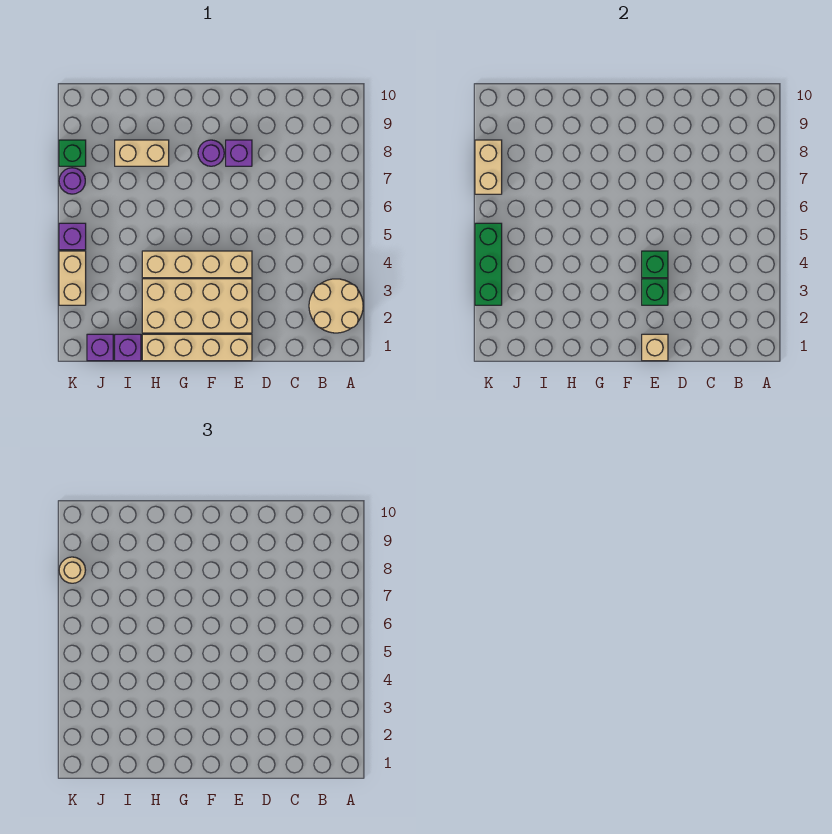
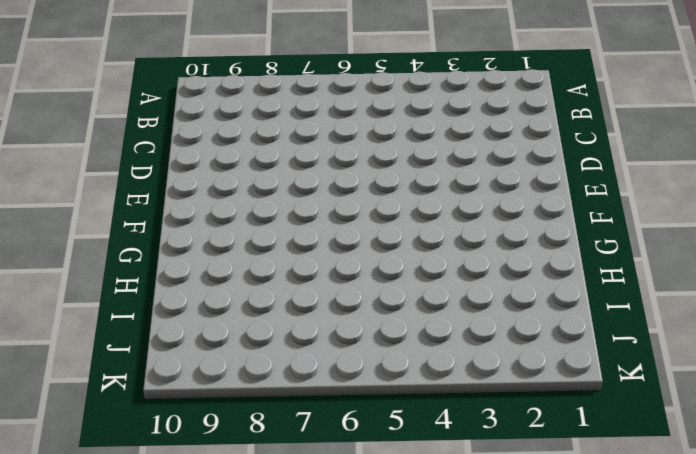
none -> tan round brick A2:B3 level 1
none -> tan brick E1:H1 level 1
none -> tan brick E2:H3 level 1

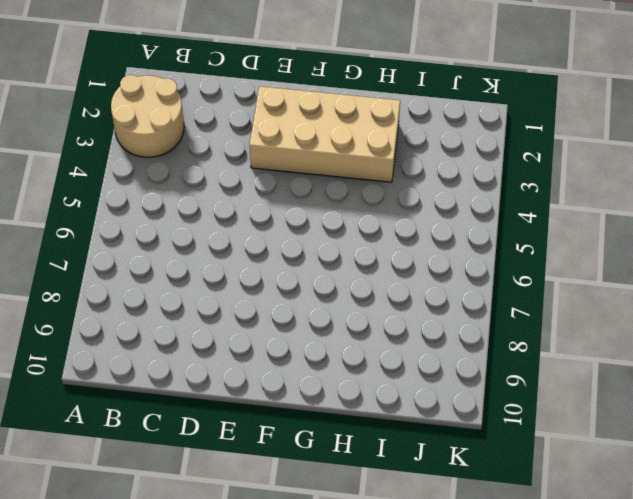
none -> tan brick E1:H1 level 1
none -> tan brick E4:H4 level 1
none -> purple brick E8 level 1

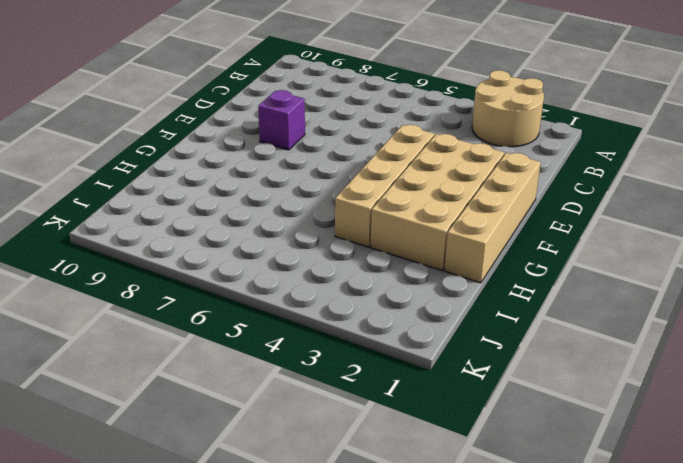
none -> purple round brick F8 level 1
none -> tan brick H8:I8 level 1
none -> purple brick I1 level 1

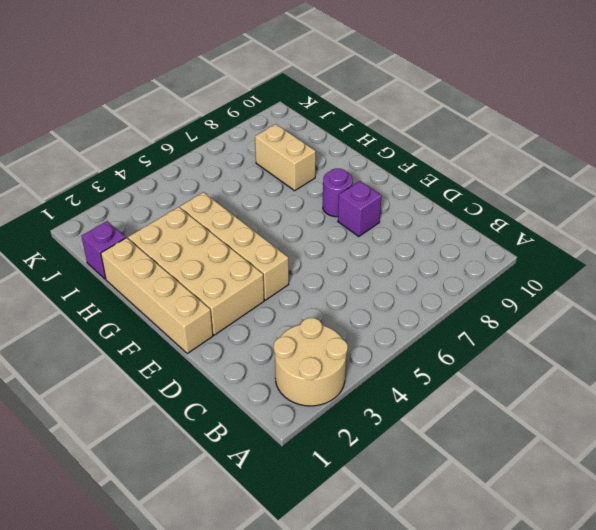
none -> purple brick J1 level 1
none -> tan brick K3:K4 level 1
none -> purple brick K5 level 1

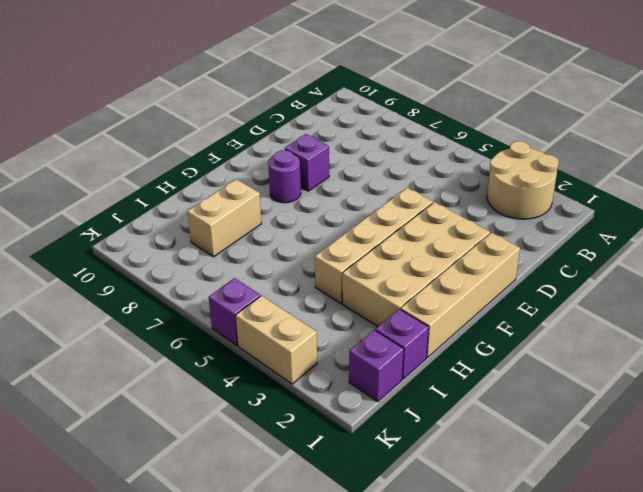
none -> purple round brick K7 level 1
none -> green brick K8 level 1
none -> tan brick E1 level 2

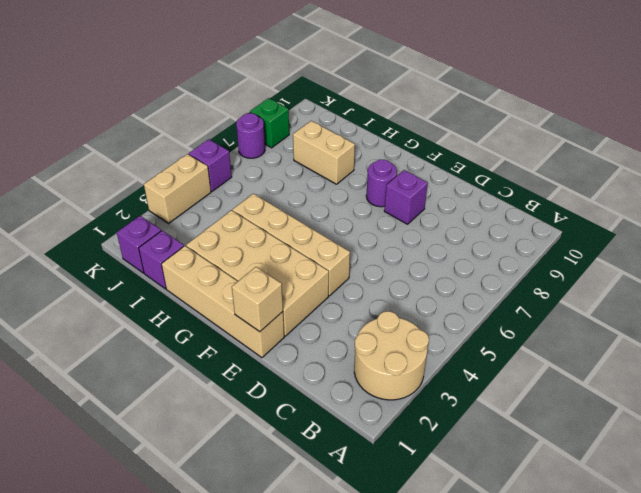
none -> green brick E3 level 2
none -> green brick E4 level 2
none -> green brick K3:K5 level 2

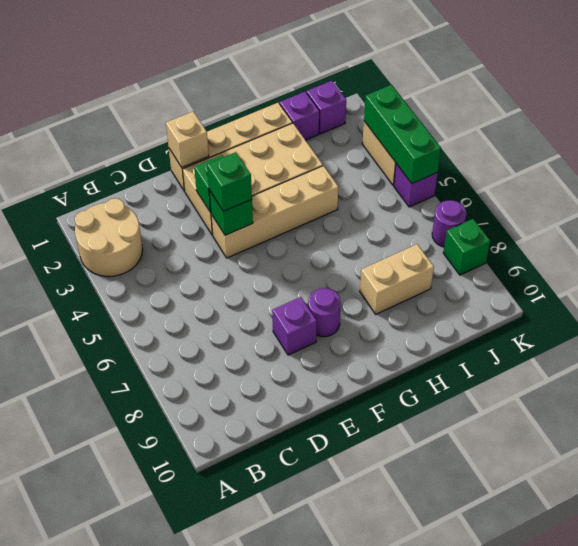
green brick E4 level 3 -> none
none -> tan brick K7:K8 level 2
none -> tan round brick K8 level 3

